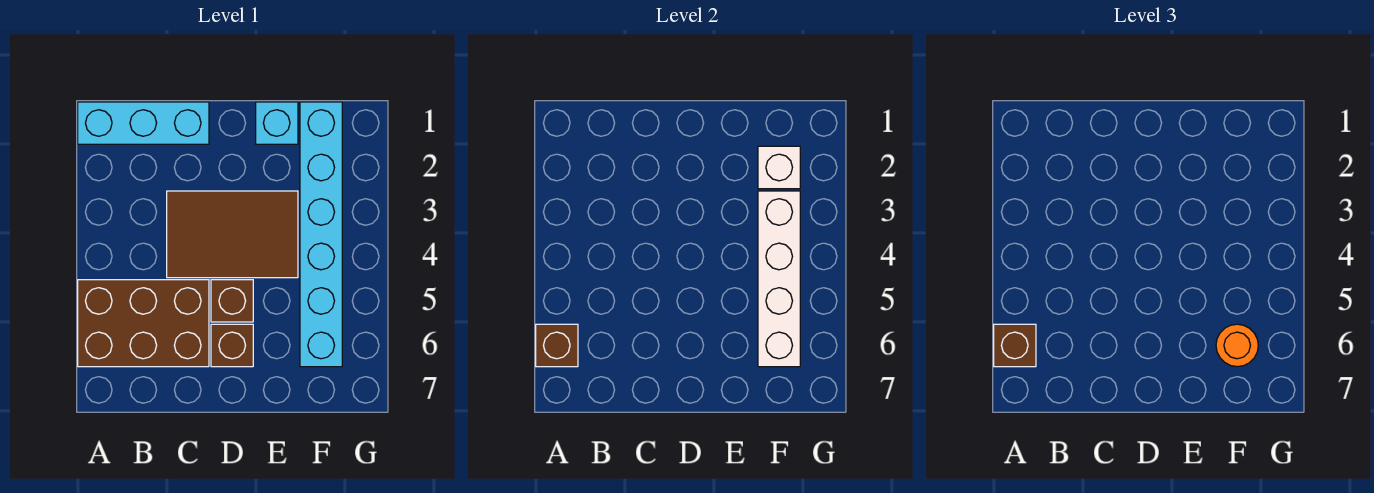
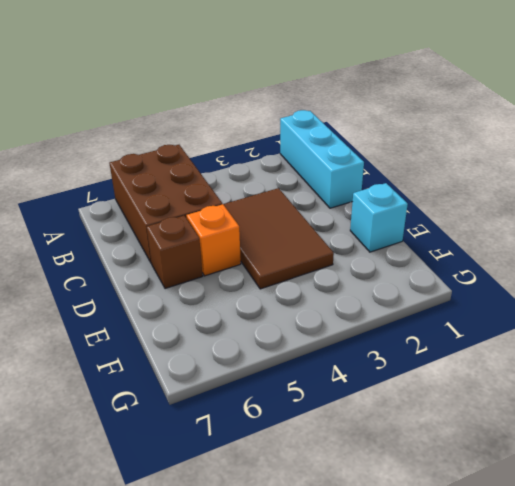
orange brick D5 level 1 -> brown brick D5 level 1
none -> cyan brick F1:F6 level 1
none -> brown brick A6 level 2
none -> white brick F2 level 2

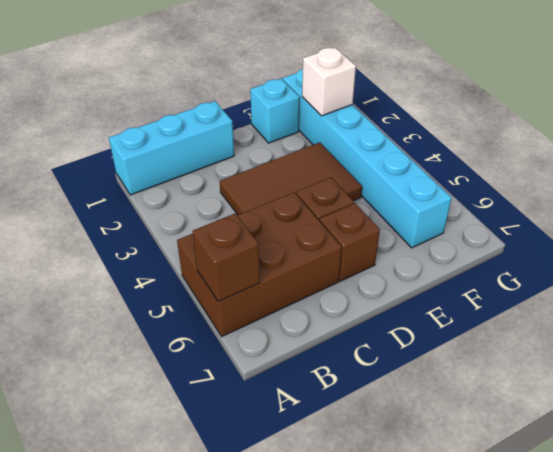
none -> white brick F3:F6 level 2
none -> brown brick A6 level 3
none -> orange round brick F6 level 3

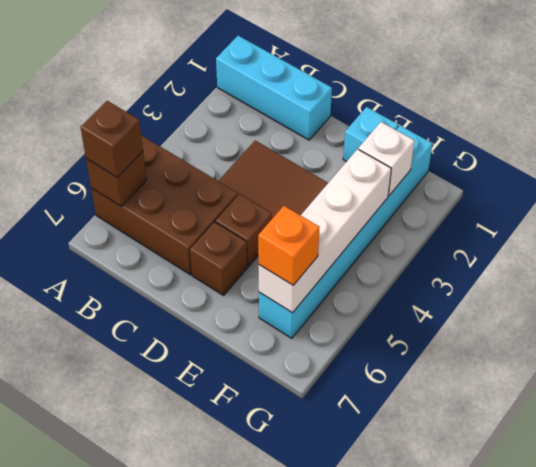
orange brick F6 level 3 -> orange round brick F6 level 3

